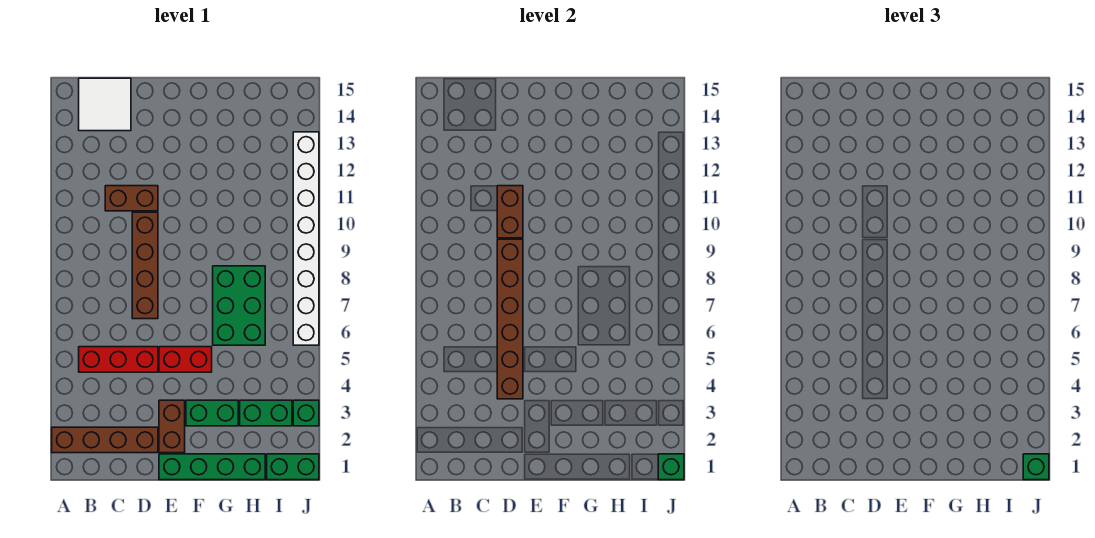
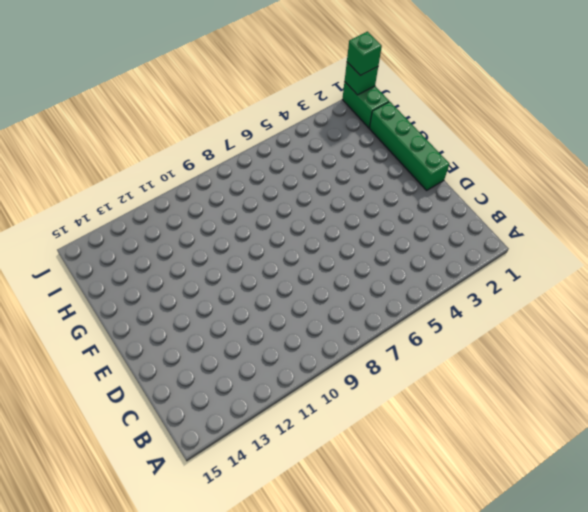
none -> brown brick A2:D2 level 1
none -> red brick B5:D5 level 1
none -> white tile B14:C15 level 1

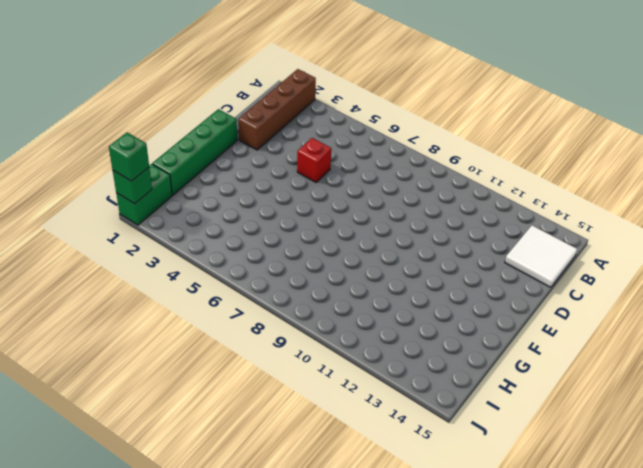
red brick D5 level 1 -> red brick B5:D5 level 1
none -> brown brick C11:D11 level 1
none -> brown brick D7:D10 level 1
none -> brown brick E2:E3 level 1

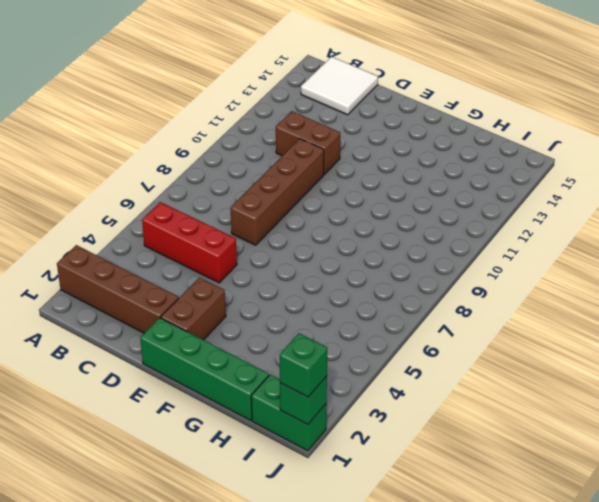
none -> red brick E5:F5 level 1
none -> green brick F3:G3 level 1
none -> green brick G6:H8 level 1

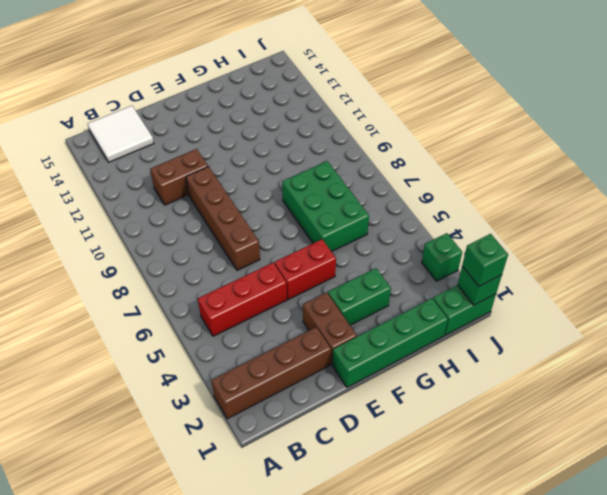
none -> green brick H3:I3 level 1
none -> white brick J6:J13 level 1
none -> brown brick D4:D9 level 2

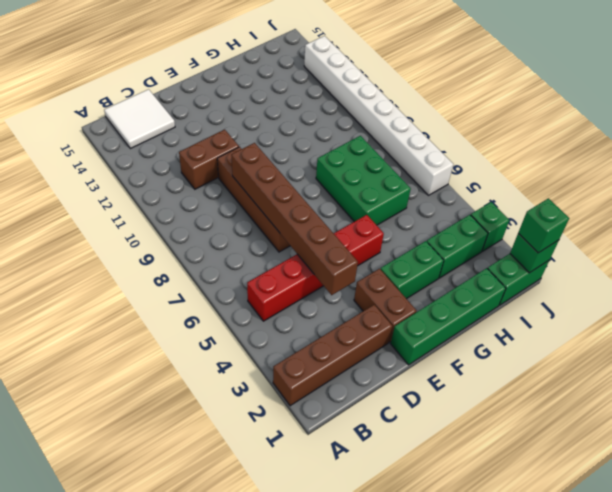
none -> brown brick D10:D11 level 2

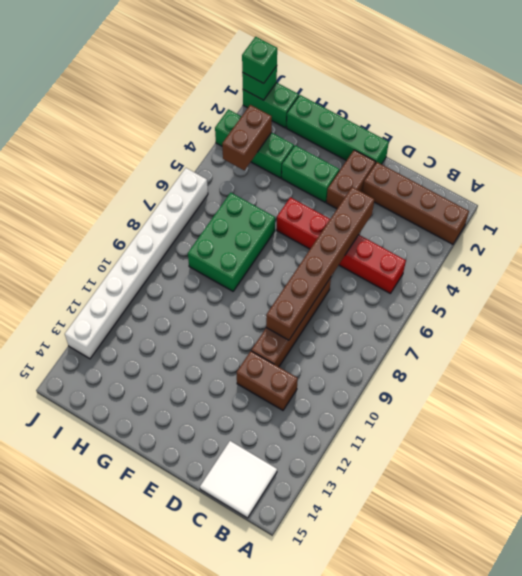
brown brick I3:I4 level 2 -> brown brick D10:D11 level 2

